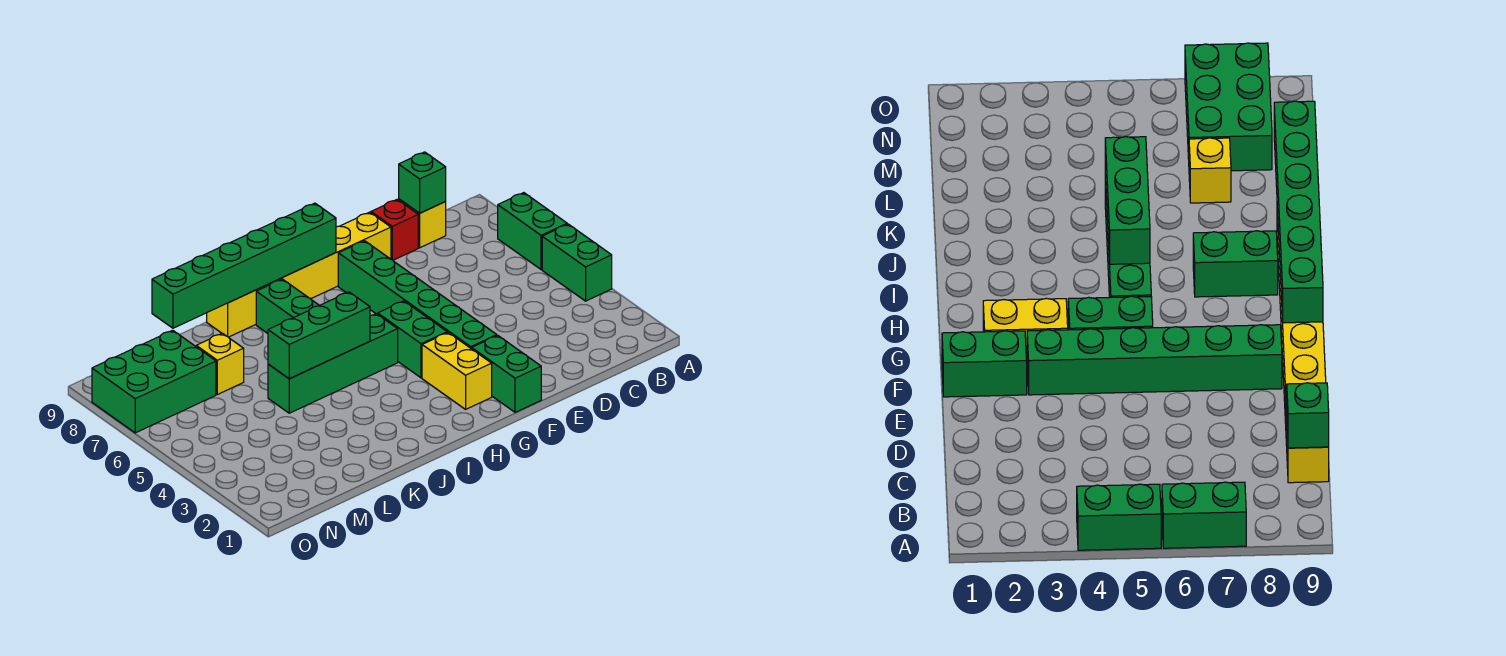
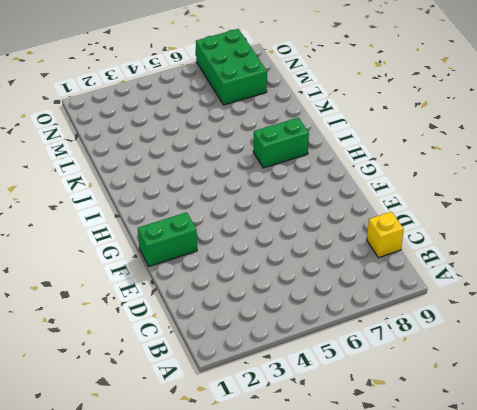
none -> green brick A4:A5 level 1
none -> green brick A6:A7 level 1
none -> red brick D9 level 1

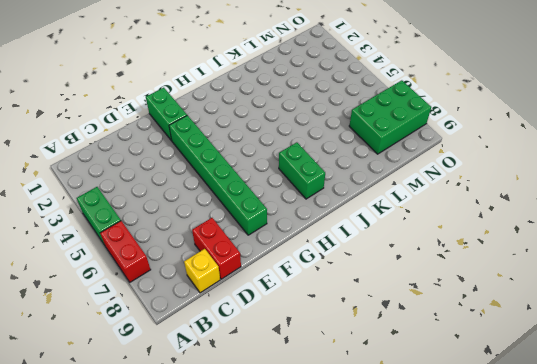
red brick A6:A7 level 1 -> green brick A6:A7 level 1
red brick D8:D9 level 1 -> red brick D9 level 1
none -> yellow brick E9:J9 level 1
none -> yellow brick G2:G3 level 1
none -> green brick G4:G5 level 1

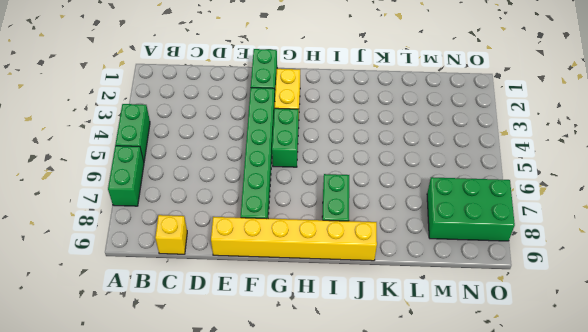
none -> red brick D9 level 1
none -> green brick H5:K5 level 1
none -> yellow brick L7 level 1

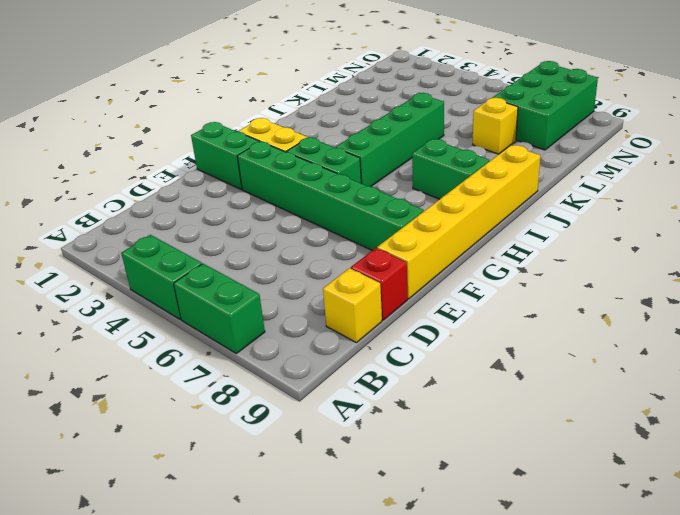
none -> green brick C9 level 2
none -> green brick G9:L9 level 2
none -> green brick I5:K5 level 2

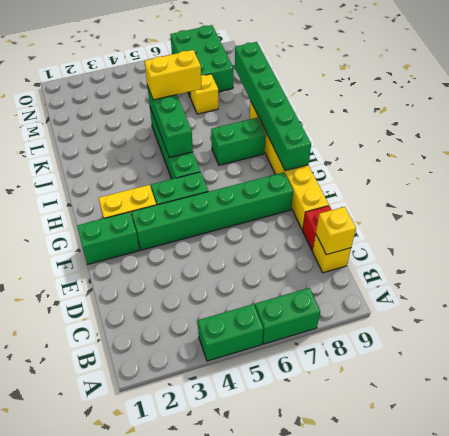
yellow brick C9 level 2 -> green brick C9 level 2
yellow brick K5:K6 level 3 -> none

